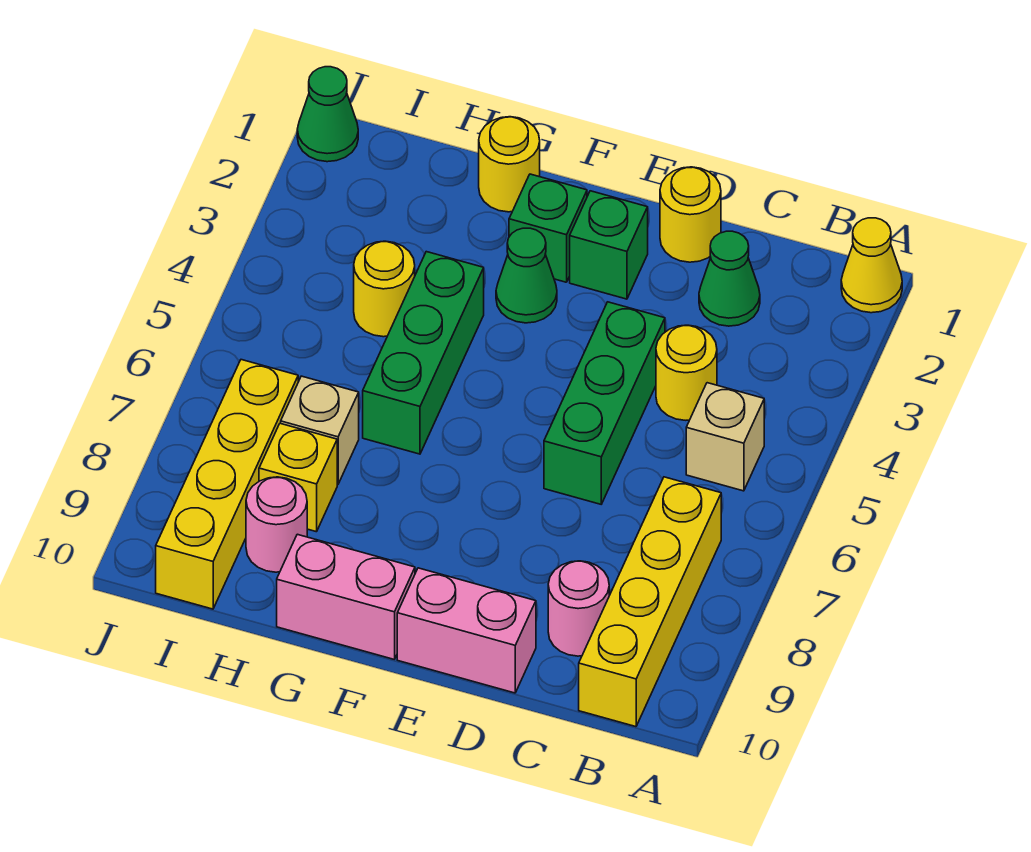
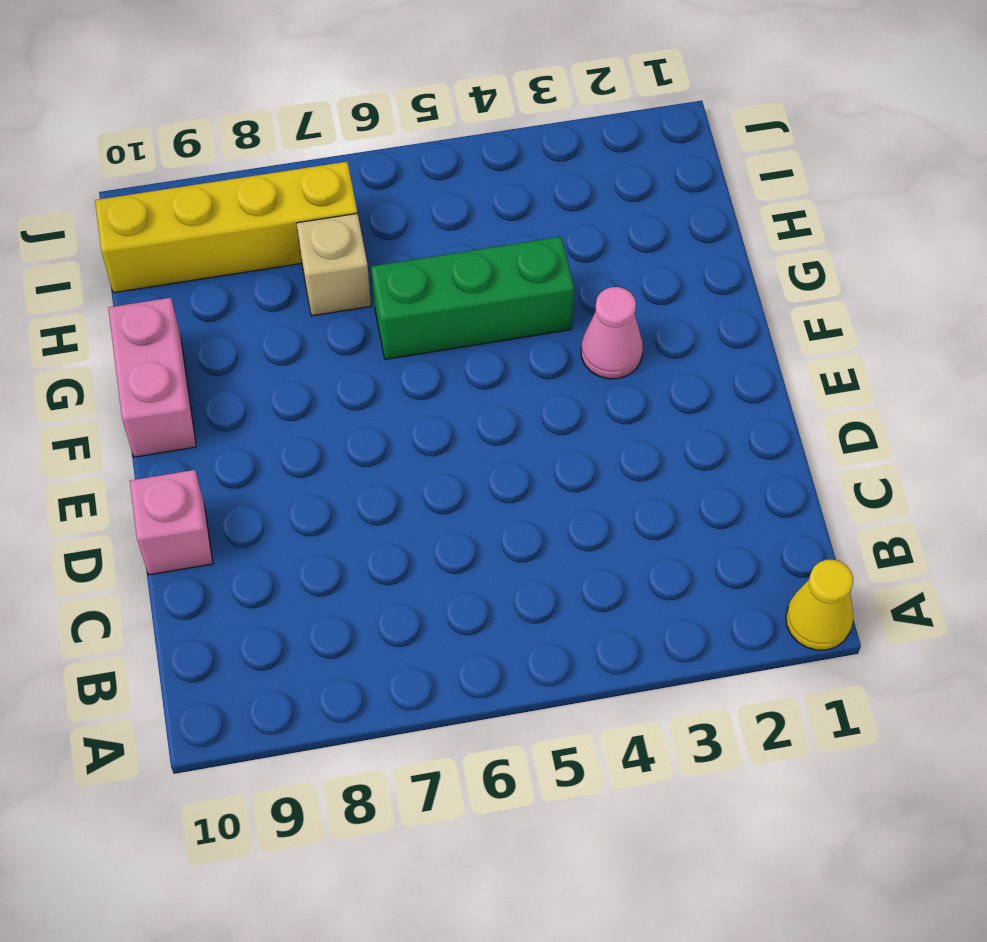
pink brick D10 level 1 -> pink brick D10:E10 level 1
pink cone F3 level 1 -> green cone F3 level 1
none -> tan brick B5 level 1
none -> yellow brick B7:B10 level 1
none -> green cone C2 level 1

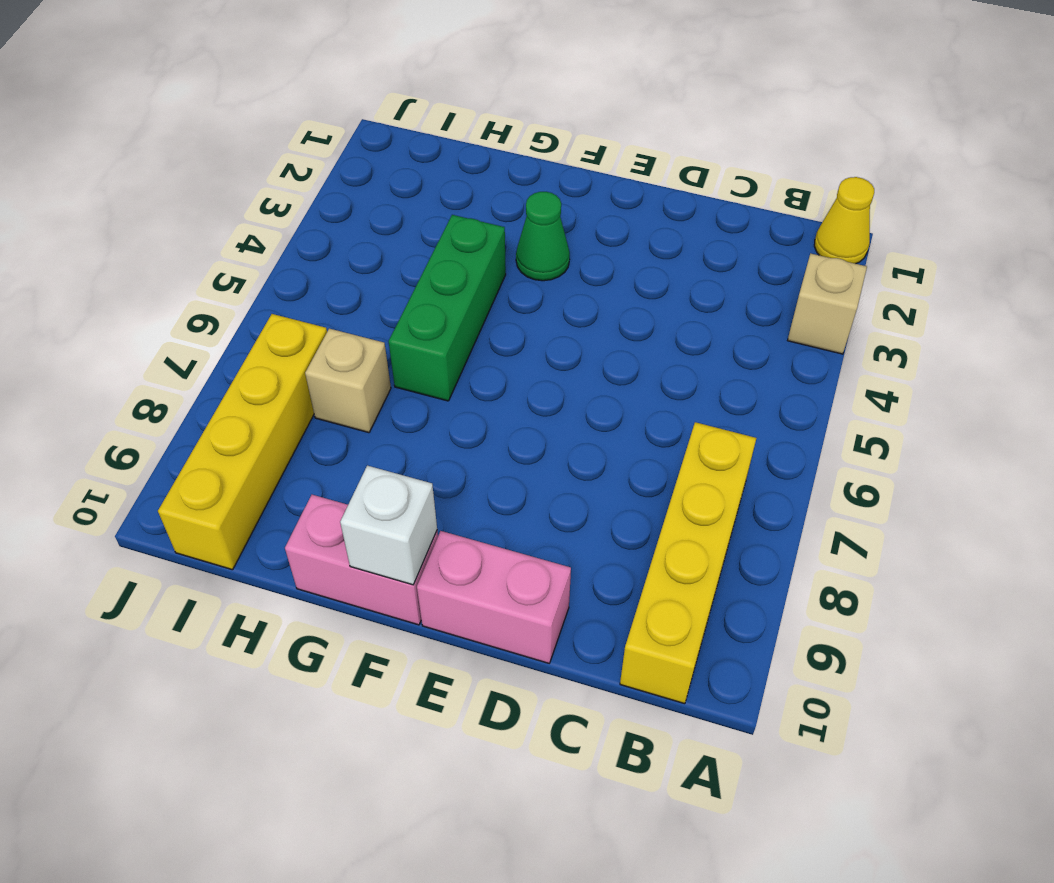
tan brick A3 level 1 -> tan brick B5 level 1
white brick F10 level 2 -> none
none -> green cone C2 level 1
none -> yellow round brick C4 level 1
none -> pink round brick C9 level 1

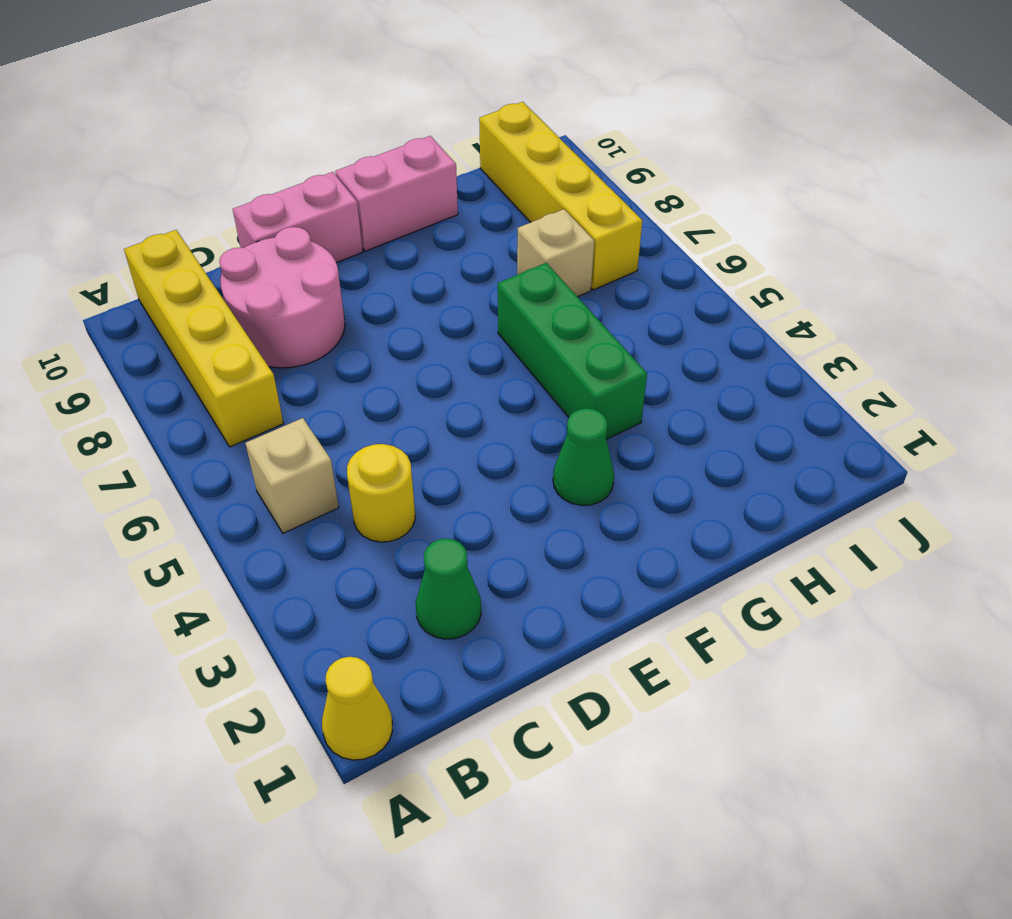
pink round brick C8:D9 level 1 -> pink round brick C9 level 1
none -> yellow round brick D1 level 1
none -> green brick D4:D6 level 1
none -> green brick E2 level 1

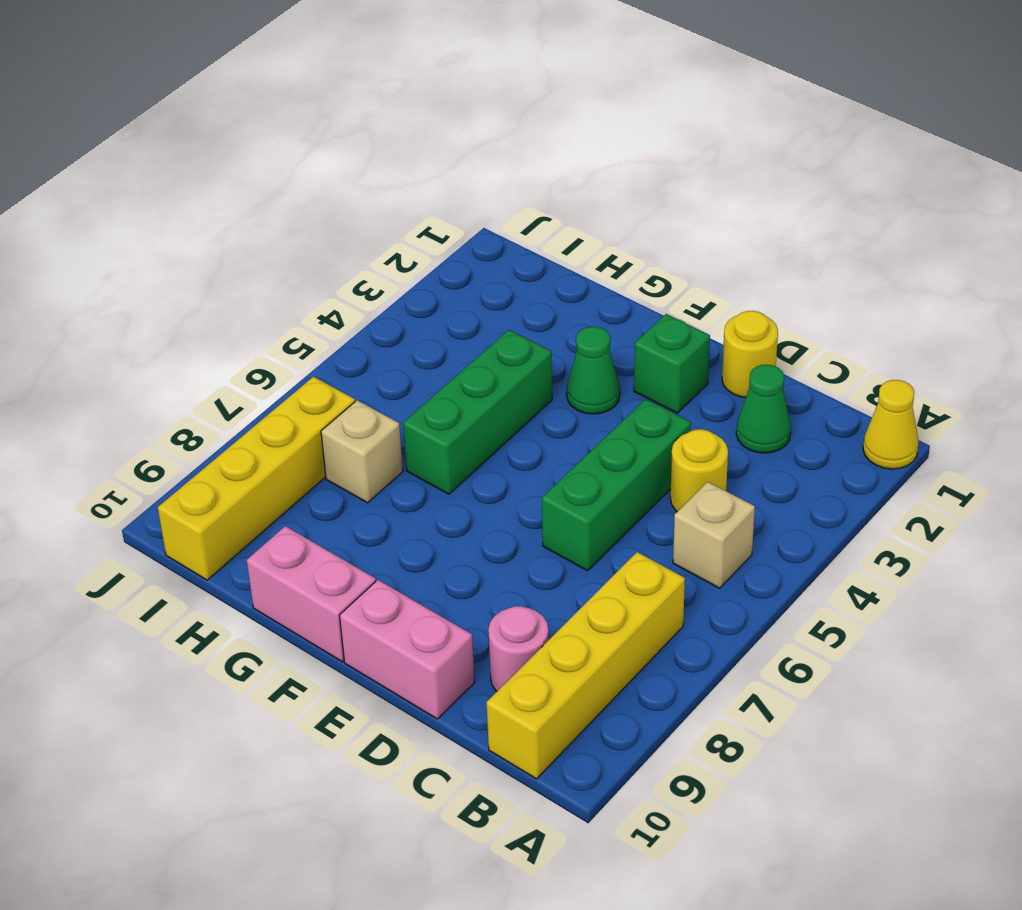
none -> green brick F2 level 1
none -> yellow round brick G1 level 1
none -> yellow round brick H4 level 1

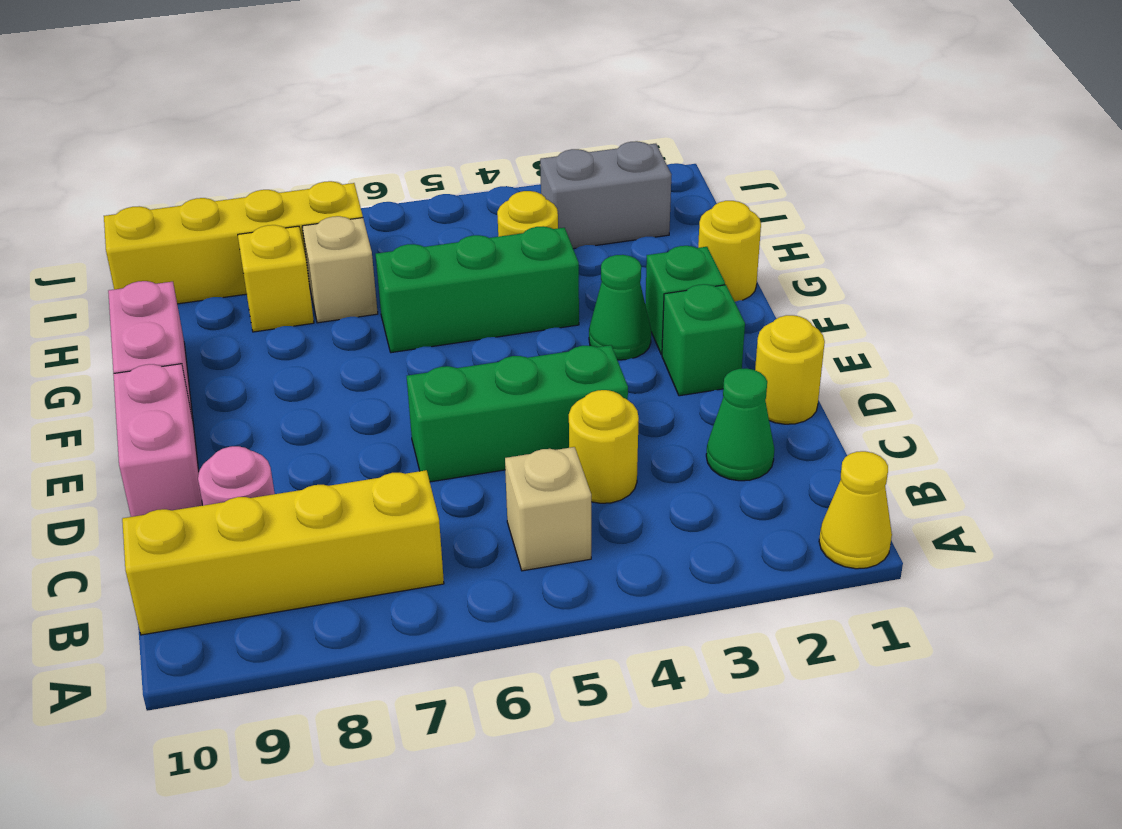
grey brick I2:I3 level 1 -> none
none -> pink round brick H9 level 1
none -> green cone J1 level 1

